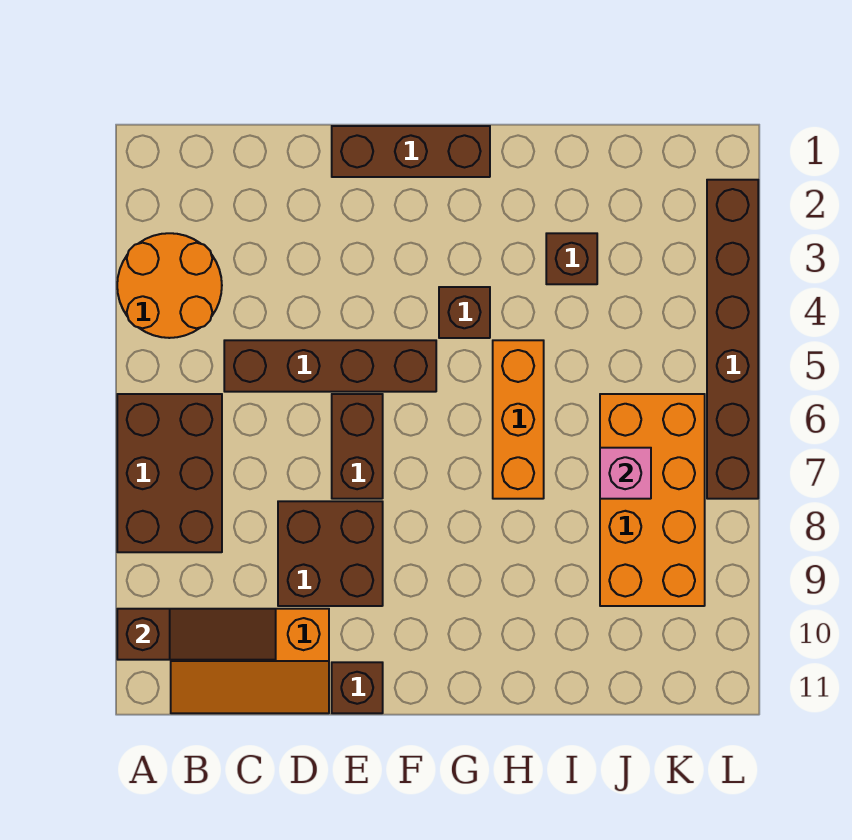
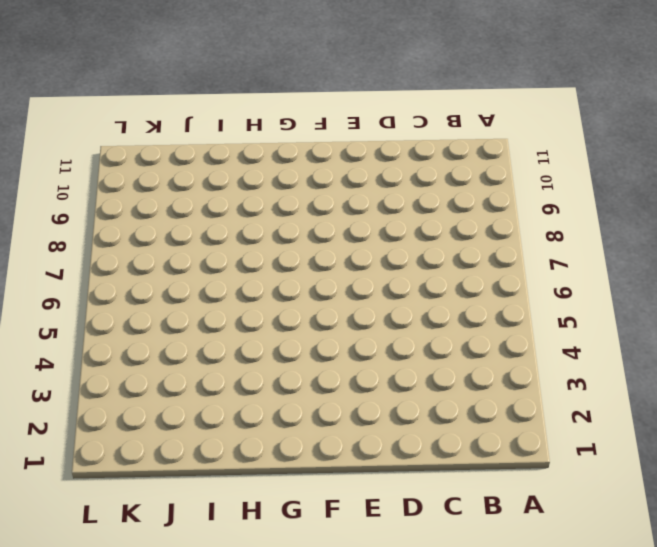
none -> orange round brick A3:B4 level 1
none -> brown brick A6:B8 level 1
none -> orange slope B10:D11 level 1 top 10

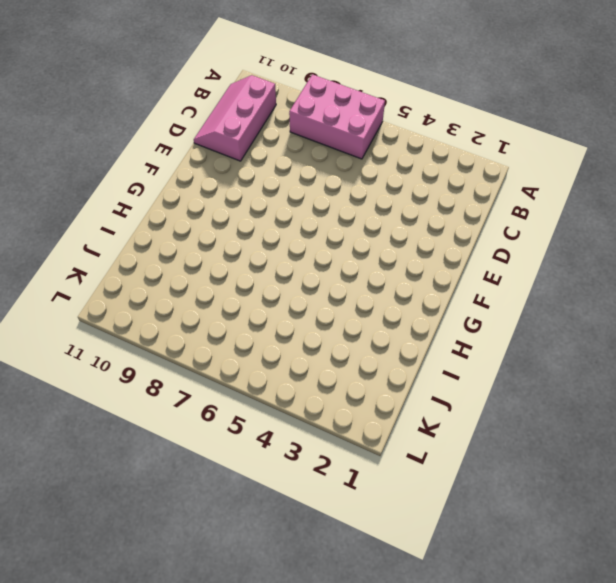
pink brick A6:B8 level 1 -> brown brick A6:B8 level 1
pink slope B10:D11 level 1 top 10 -> orange slope B10:D11 level 1 top 10
none -> orange round brick A3:B4 level 1
none -> brown brick C5:F5 level 1
none -> brown brick D8:E9 level 1

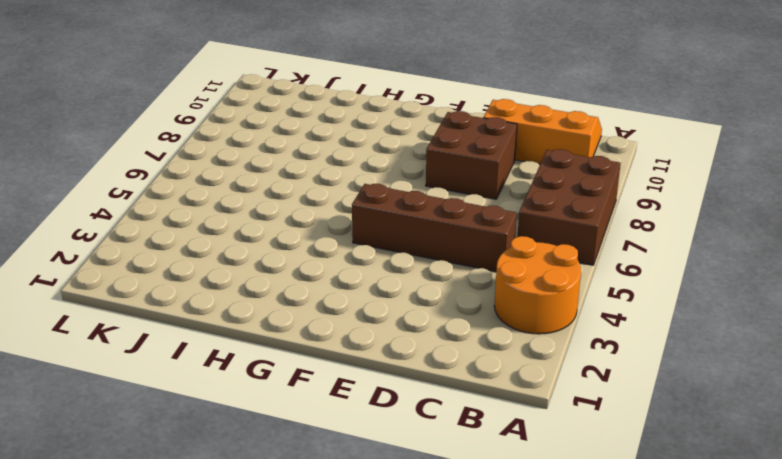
none -> brown brick E1:G1 level 1
none -> brown brick E6:E7 level 1
none -> brown brick E11 level 1

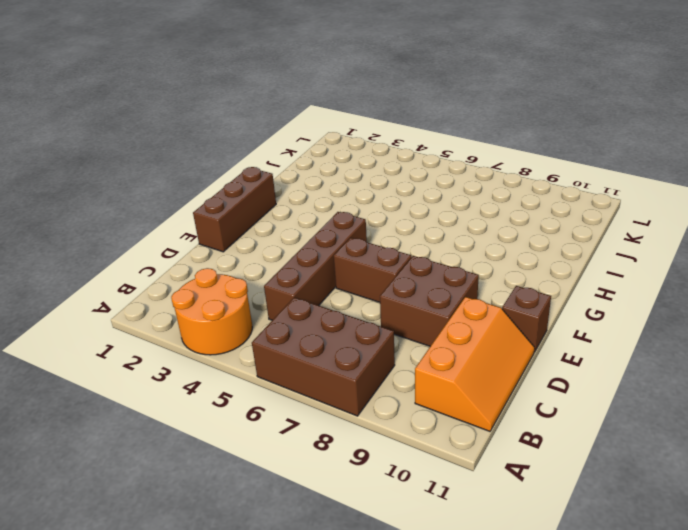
none -> brown brick G4 level 1
none -> orange brick H5:H7 level 1
none -> brown brick I3 level 1

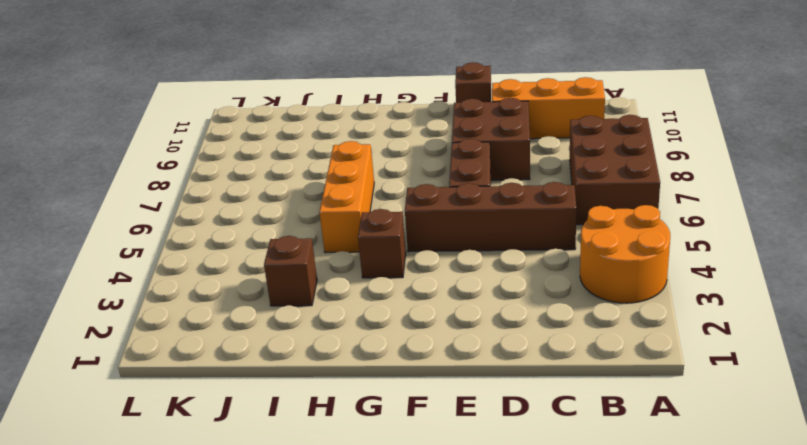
none -> brown brick E1:G1 level 1
none -> orange brick J6:K9 level 1
none -> brown brick L2:L7 level 1

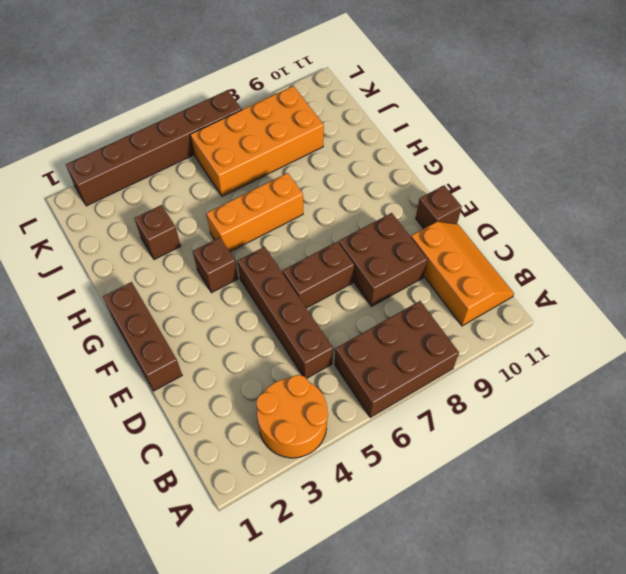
none -> brown slope A10:C10 level 2 top A
none -> pink brick J7 level 2

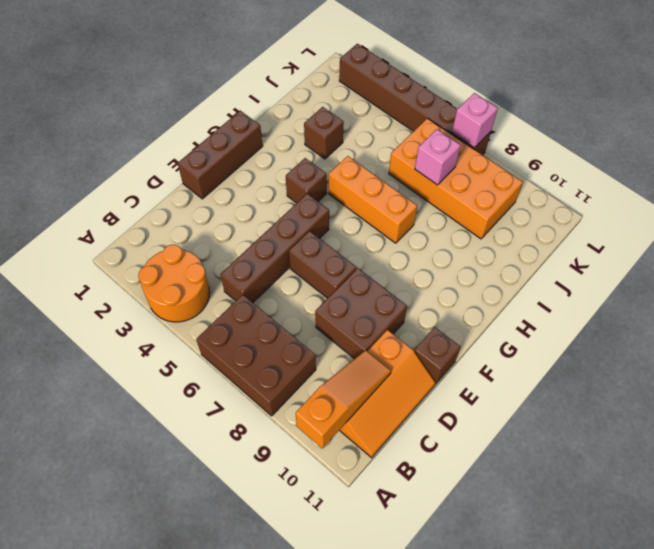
orange slope A10:C10 level 2 top A -> brown slope A10:C10 level 2 top A
pink brick L7 level 2 -> none

